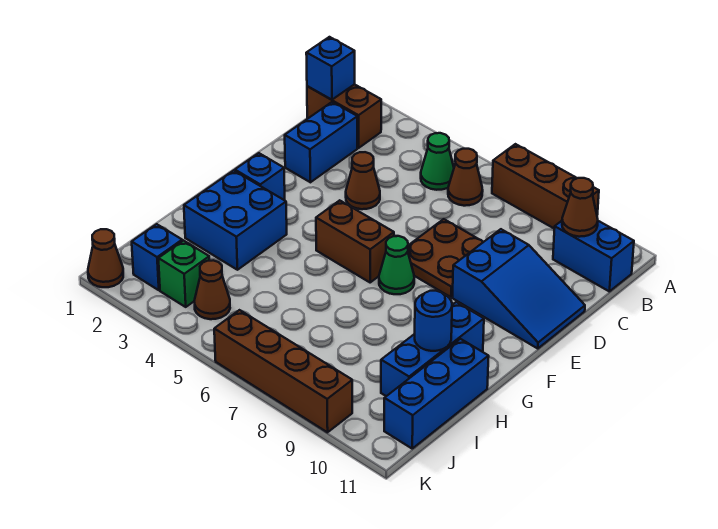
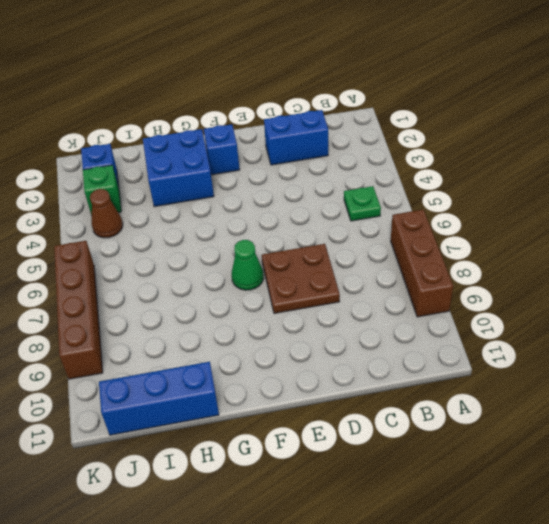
green plate B5 level 1 -> green cone B5 level 1
none -> brown brick B1:B2 level 1
none -> brown cone B6 level 1
none -> blue brick B10:B11 level 1

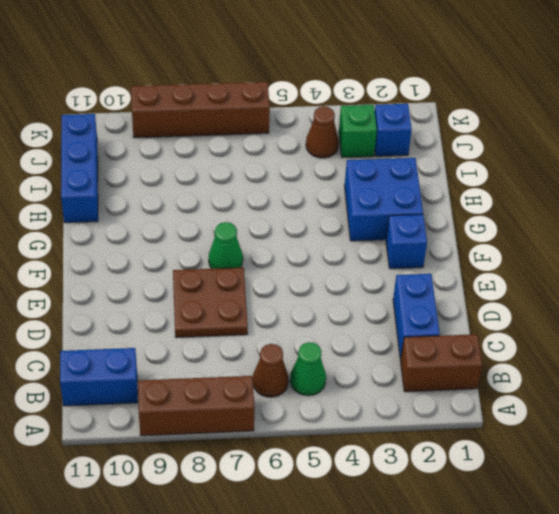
none -> brown cone D4 level 1
none -> blue slope D9:E11 level 1 top 9
none -> brown brick F5:F6 level 1

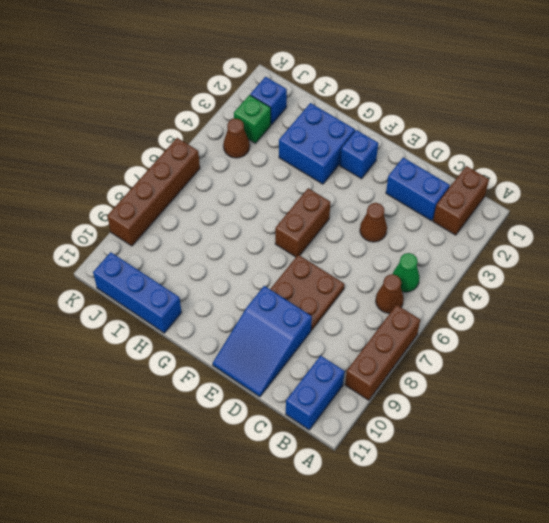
none -> green cone F7 level 1
none -> blue brick G10:I10 level 1
none -> brown cone K1 level 1

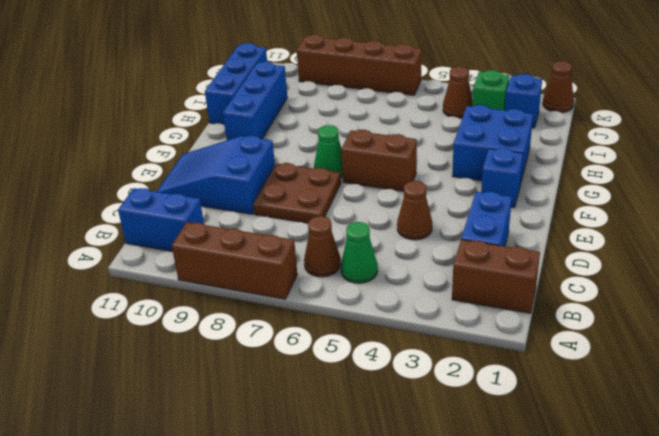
none -> blue brick B1 level 2
none -> brown cone B10 level 2
none -> blue round brick H10 level 2

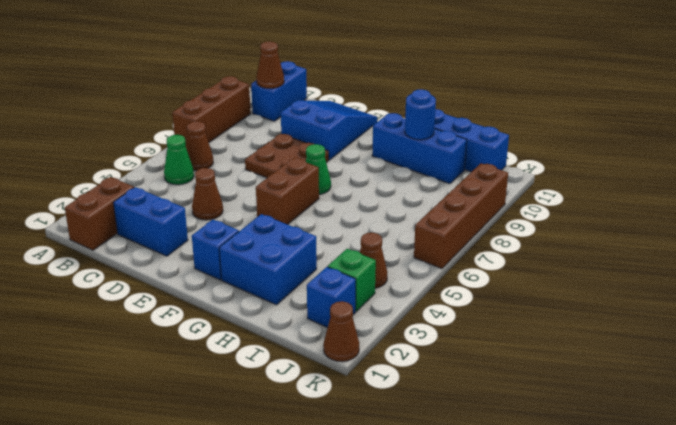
none -> blue brick B1 level 2

